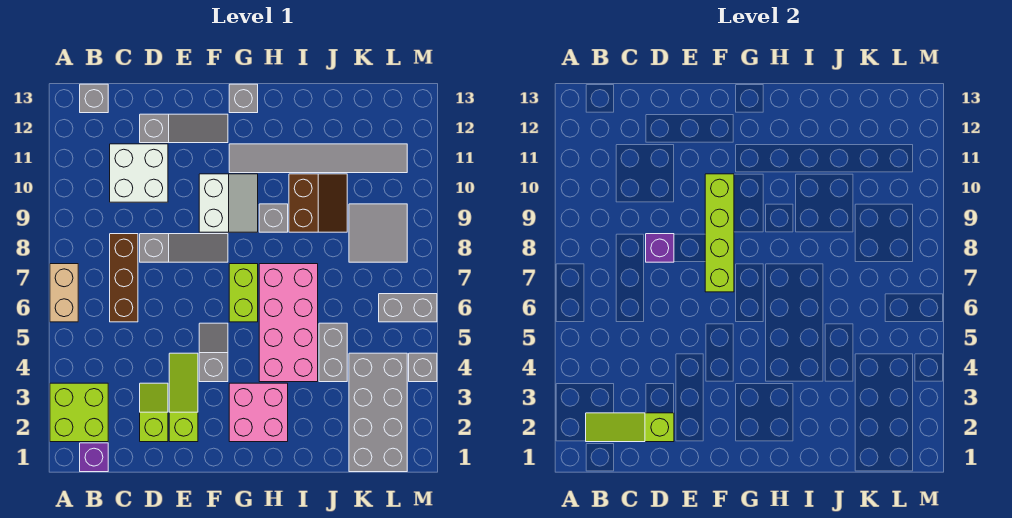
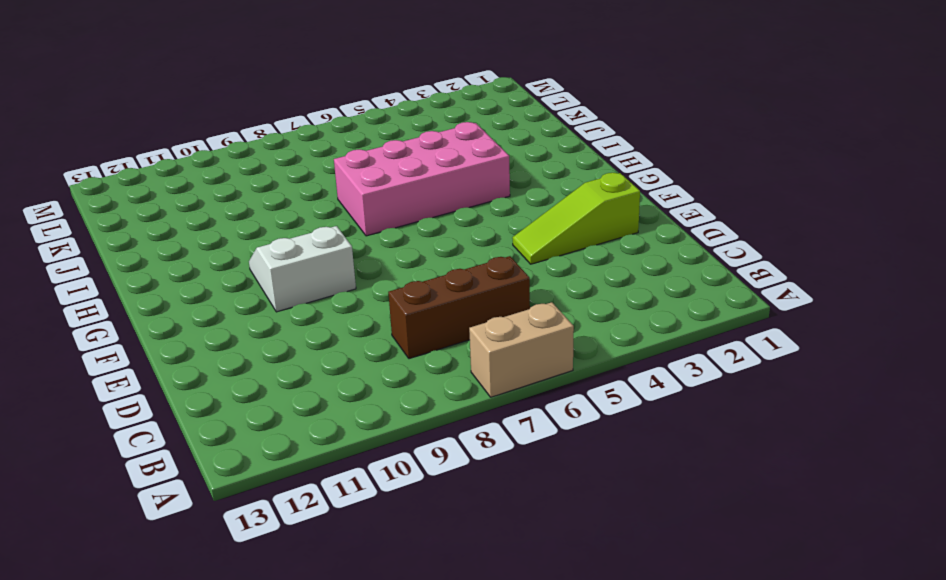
none -> lime brick A2:B3 level 1
none -> purple brick B1 level 1
none -> grey brick B13 level 1

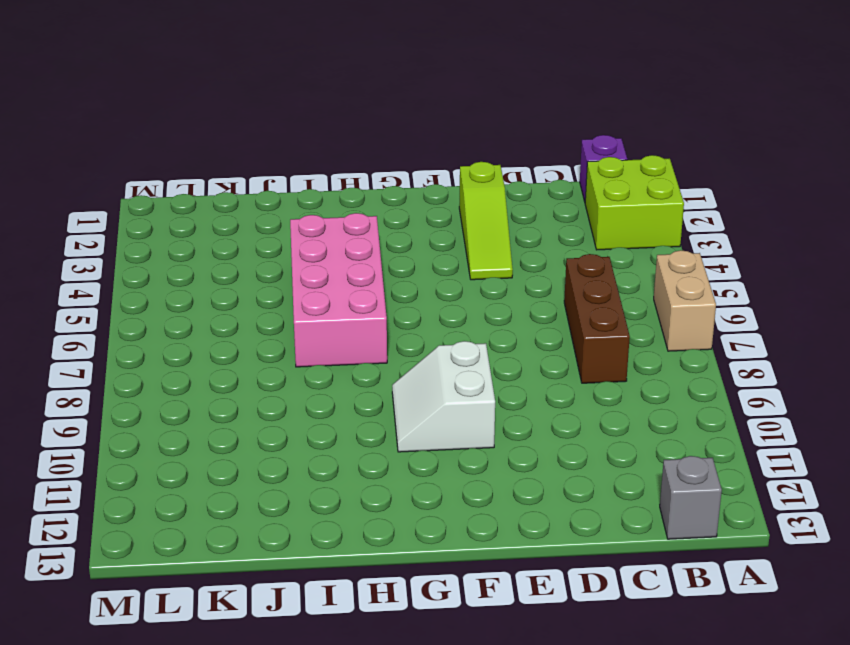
none -> white brick C10:D11 level 1
none -> lime slope D2:D3 level 1 top 2
none -> grey slope D8:F8 level 1 top D

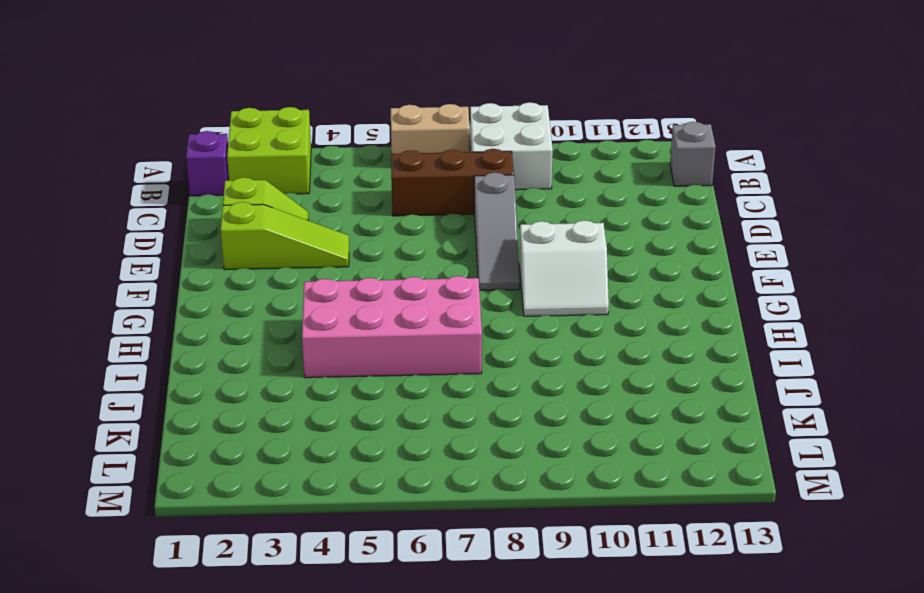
white brick A8:B9 level 1 -> white brick C10:D11 level 1
none -> grey slope D12:F12 level 1 top D
none -> grey slope F4:F5 level 1 top 4
none -> pink brick G2:H3 level 1

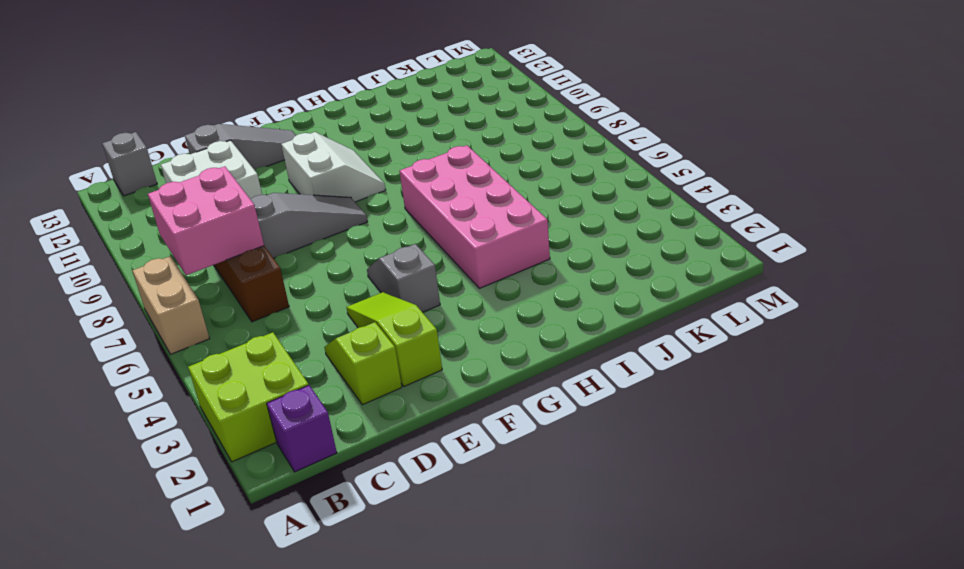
pink brick B7:C8 level 2 -> pink brick G2:H3 level 1
none -> lime brick G6:G7 level 1
none -> grey tile G11:L11 level 1
none -> grey brick G13 level 1

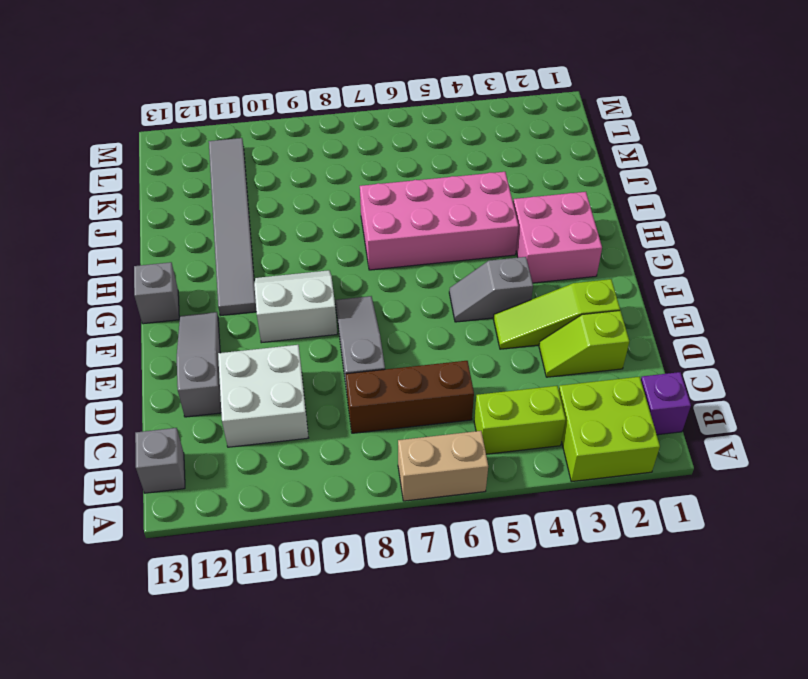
lime brick B4:B5 level 1 -> lime brick G6:G7 level 1
none -> grey brick H9 level 1
none -> brown slope I9:J10 level 1 top I
none -> grey brick J4:J5 level 1

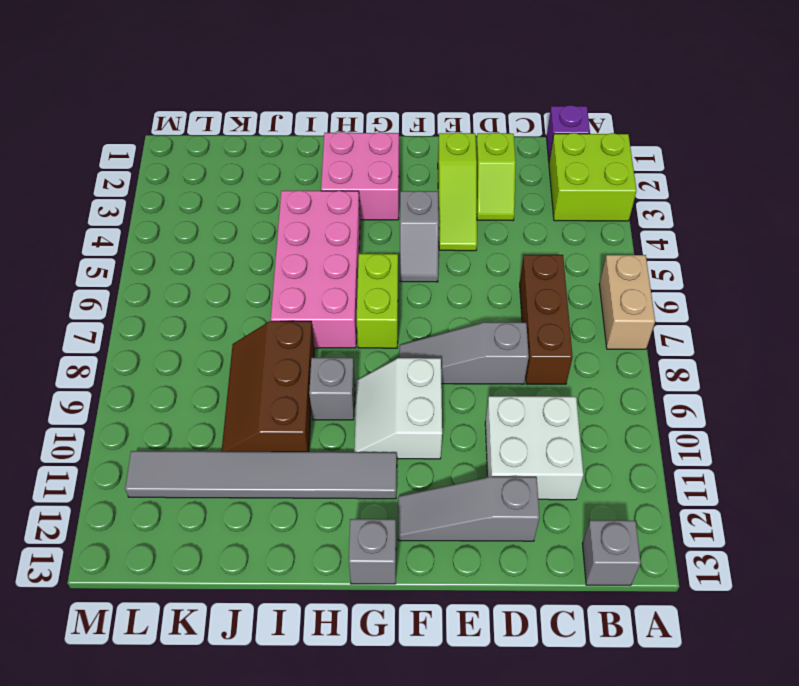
brown slope I8:J10 level 1 top I -> brown slope I9:J10 level 1 top I
none -> grey brick J4:J5 level 1
none -> grey brick K1:L4 level 1
none -> grey tile K8:L9 level 1

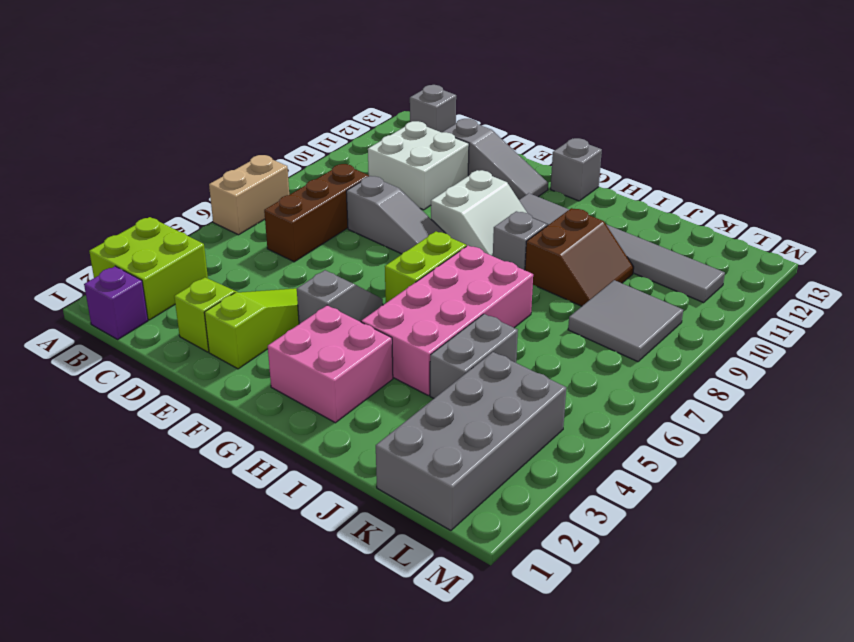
none -> grey brick L6:M6 level 1
none -> grey brick M4 level 1
none -> lime slope B2:D2 level 2 top D

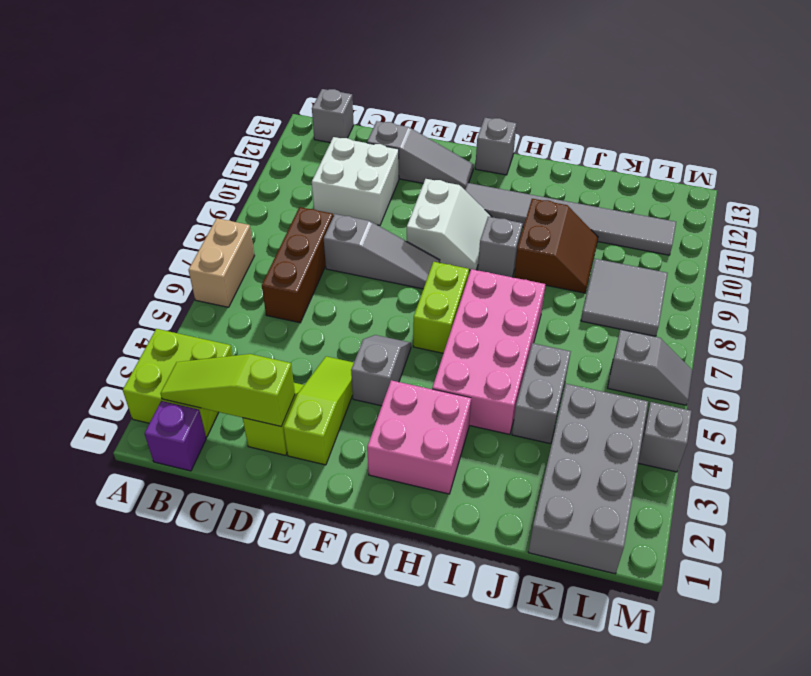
grey slope L6:M6 level 1 top L -> grey brick L6:M6 level 1
none -> purple brick D8 level 2
none -> lime brick F7:F10 level 2

